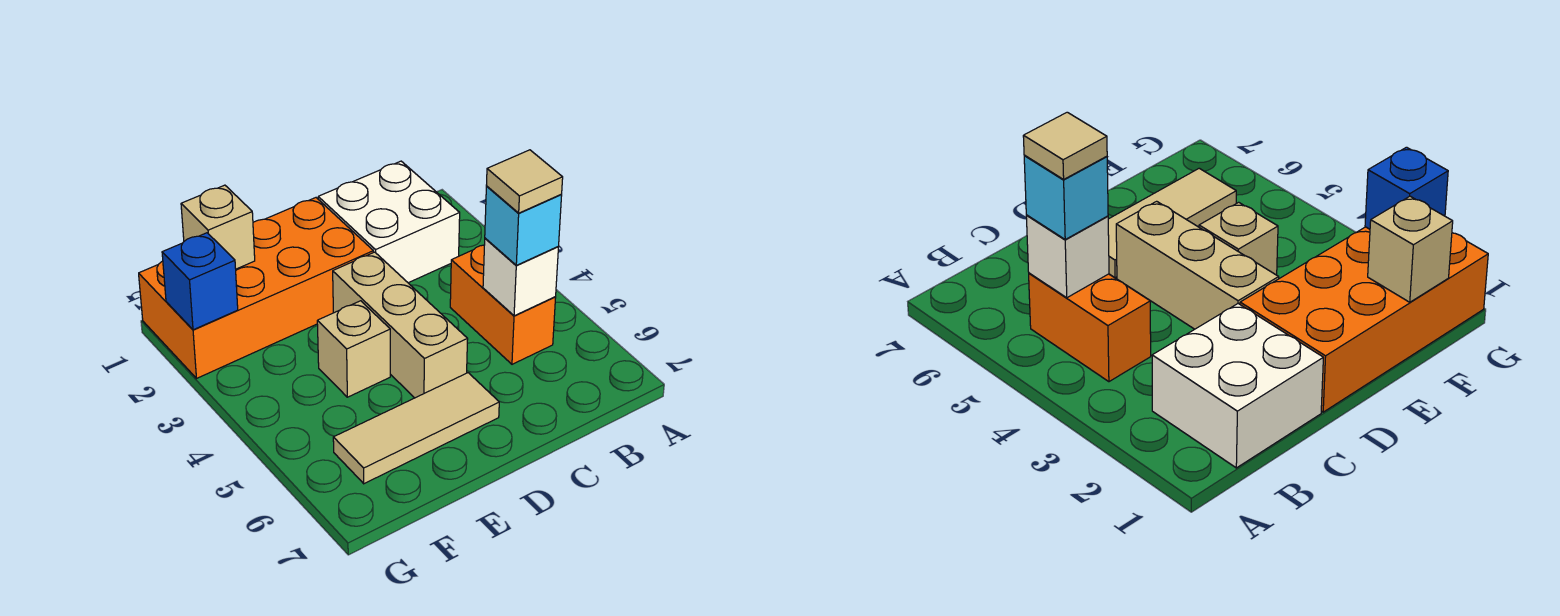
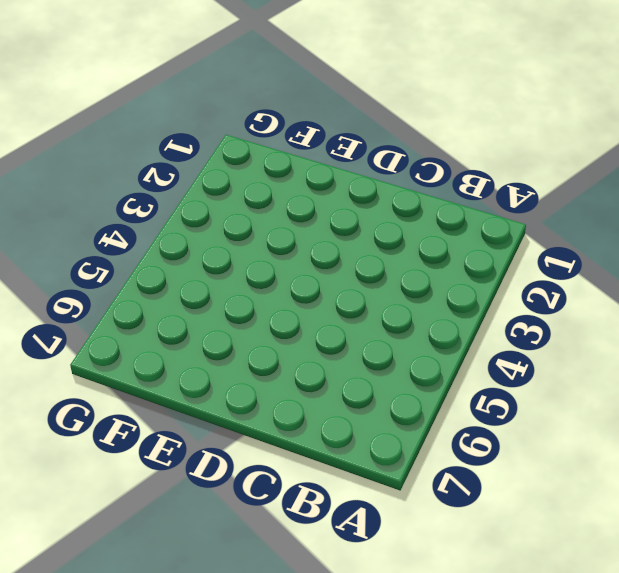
none -> white brick B1:C2 level 1
none -> orange brick B4:B5 level 1

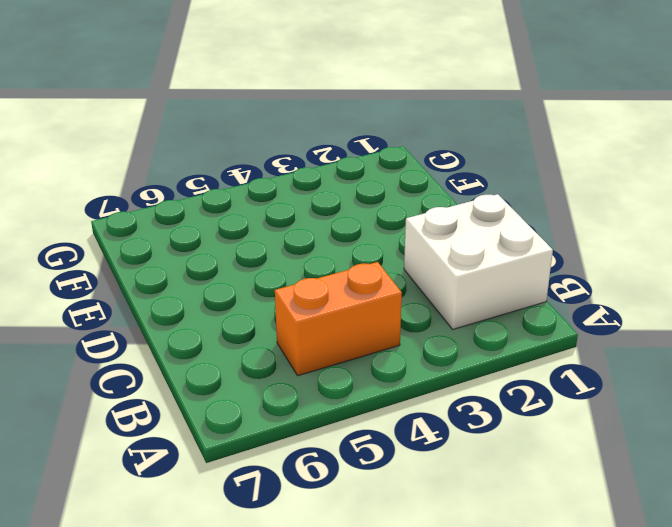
none -> orange brick D1:G2 level 1
none -> tan brick D3:D5 level 1

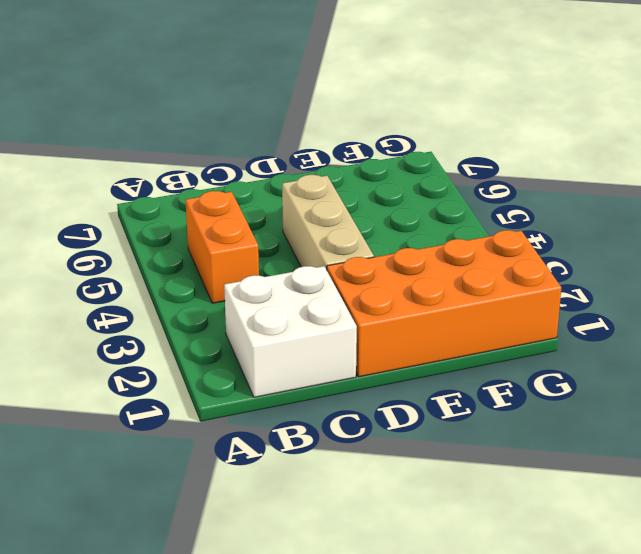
none -> tan tile D6:F6 level 1
none -> tan brick E4 level 1

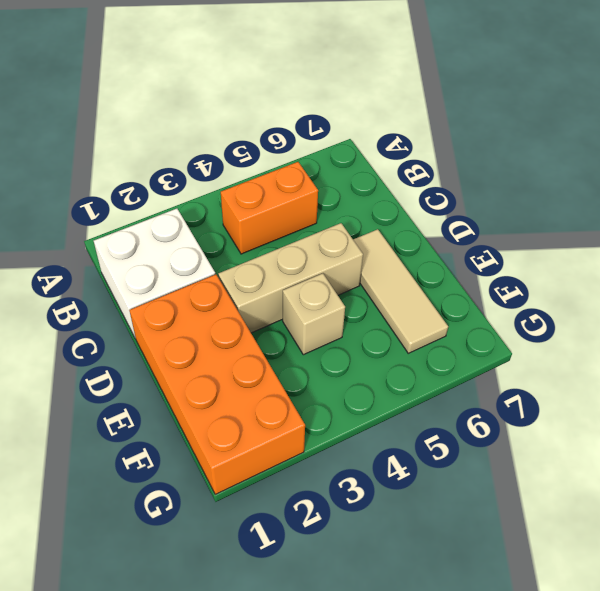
none -> white brick B5 level 2
none -> tan brick F1 level 2

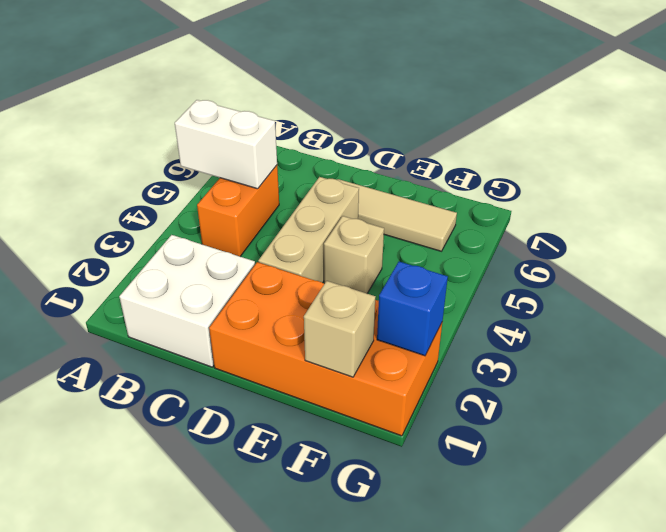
white brick A5:B5 level 2 -> white brick B5 level 2
none -> cyan brick B5 level 3
none -> tan tile B5 level 4

